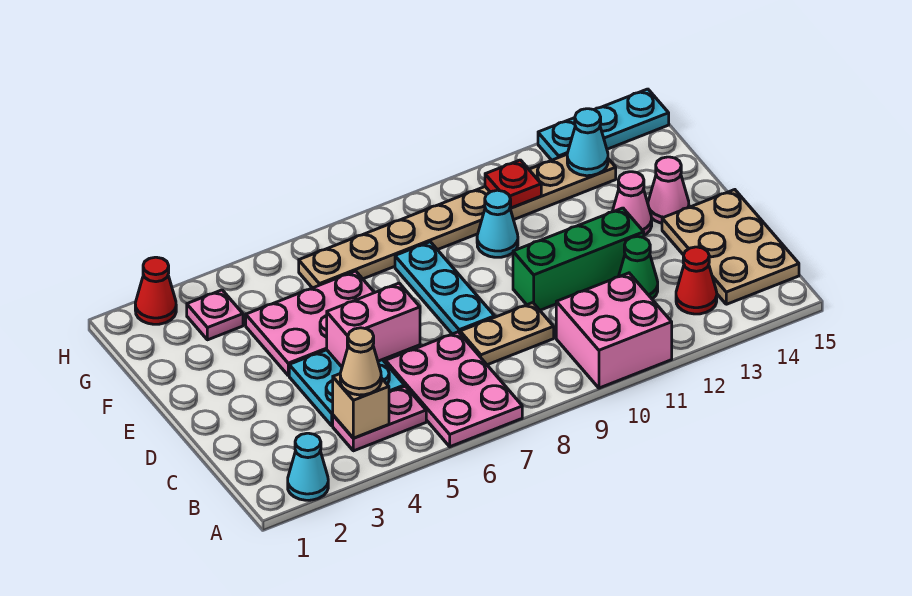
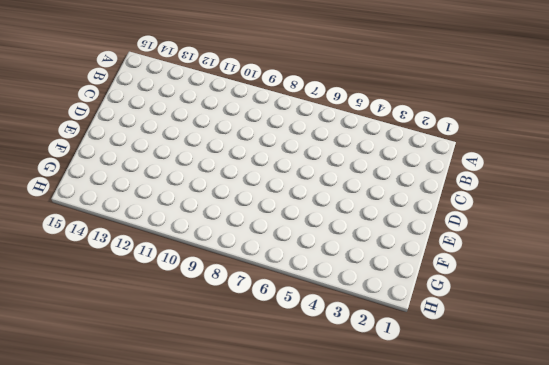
none -> cyan cone A2 level 1
none -> pink plate A6:C7 level 1
none -> pink brick A10:B11 level 1

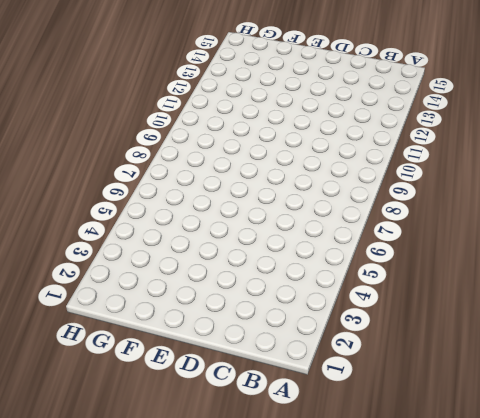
none -> cyan cone A2 level 1
none -> pink plate A6:C7 level 1
none -> pink brick A10:B11 level 1

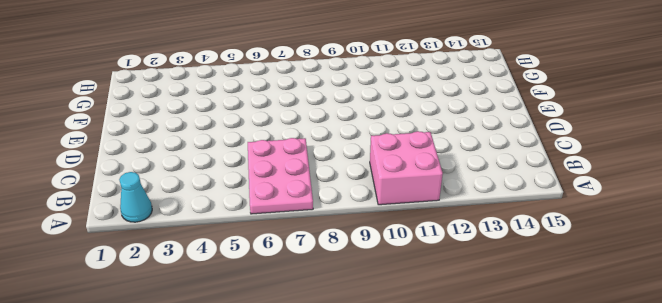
none -> pink plate B4:B5 level 1
none -> red cone B13 level 1
none -> tan plate B14:D15 level 1

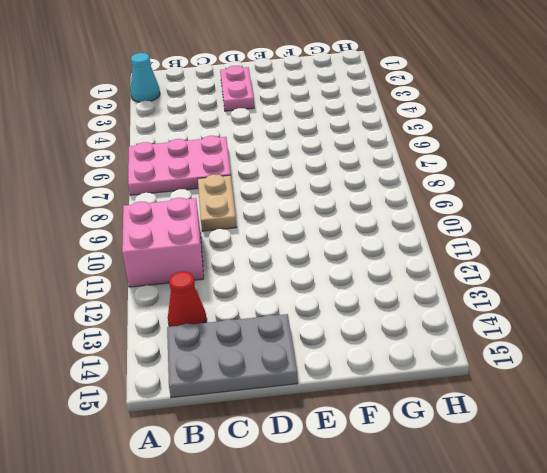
grey plate B14:D15 level 1 -> tan plate B14:D15 level 1
pink plate D2:D3 level 1 -> pink plate B4:B5 level 1
none -> cyan plate C4:D5 level 1
none -> green cone C12 level 1
none -> cyan plate D8:F8 level 1

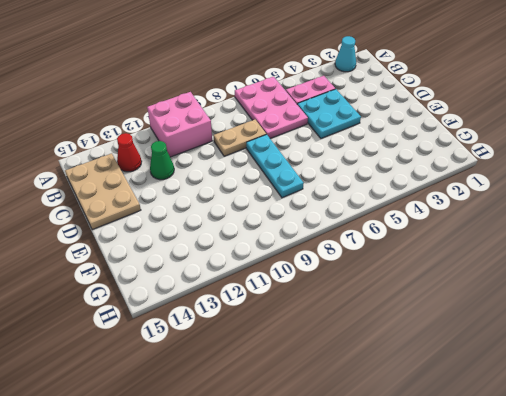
none -> green brick D10:D12 level 1
none -> pink plate E4:F6 level 1
none -> pink cone E13 level 1

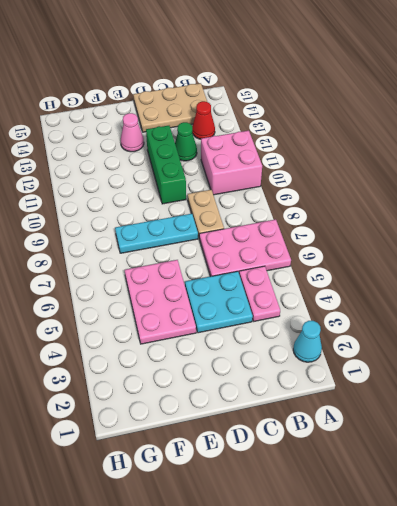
none -> pink cone E14 level 1
none -> cyan cone F10 level 1
none -> pink plate G3 level 1

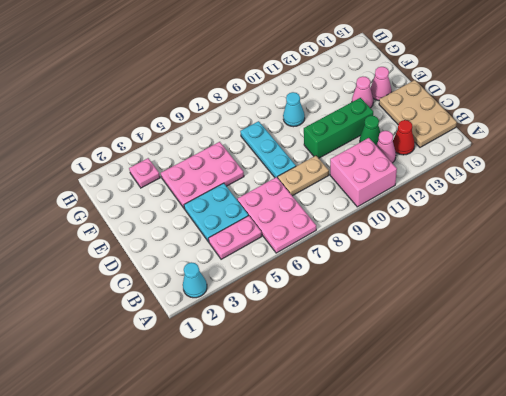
pink cone B12 level 1 -> none
none -> tan plate G6:G13 level 1
none -> red cone H2 level 1
none -> cyan plate H13:H15 level 1

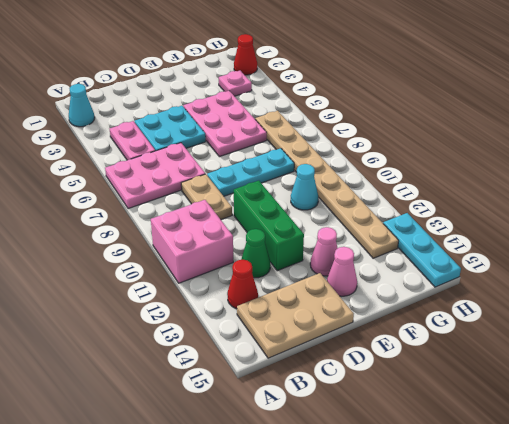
none -> tan brick B4 level 2
none -> pink brick D5:D6 level 2
none -> red plate G11 level 2

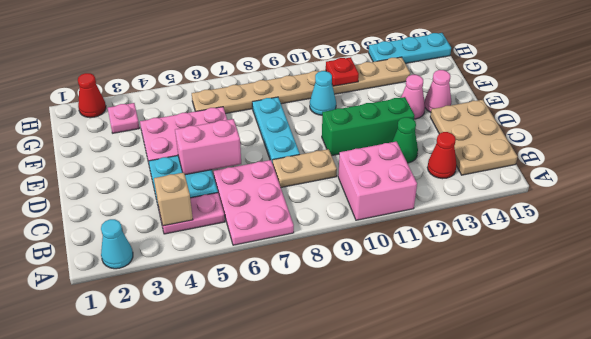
none -> cyan cone G13 level 2
none -> tan cone B4 level 3

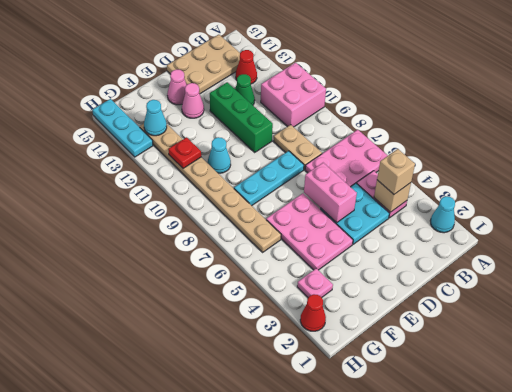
tan brick B4 level 3 -> tan cone B4 level 3

